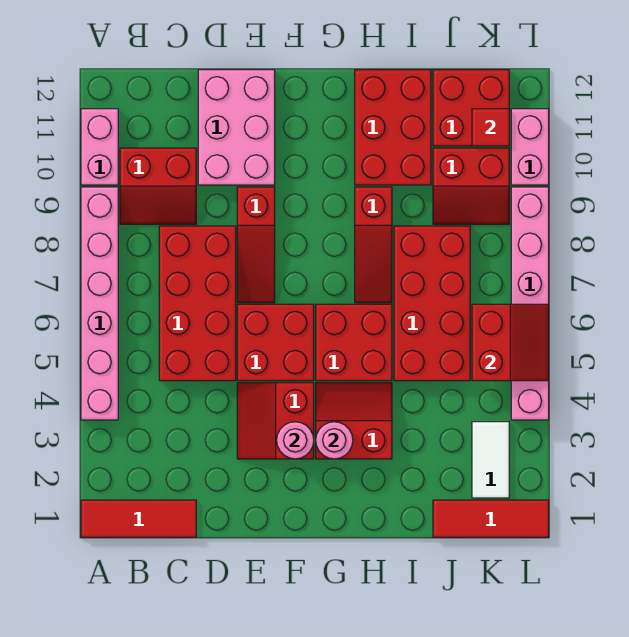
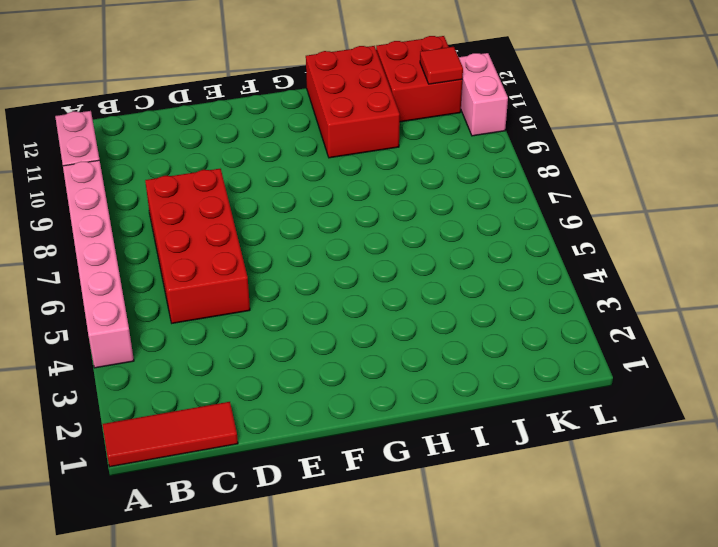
none -> red slope B9:C10 level 1 top 10
none -> pink brick D10:E12 level 1
none -> red slope E3:F4 level 1 top F

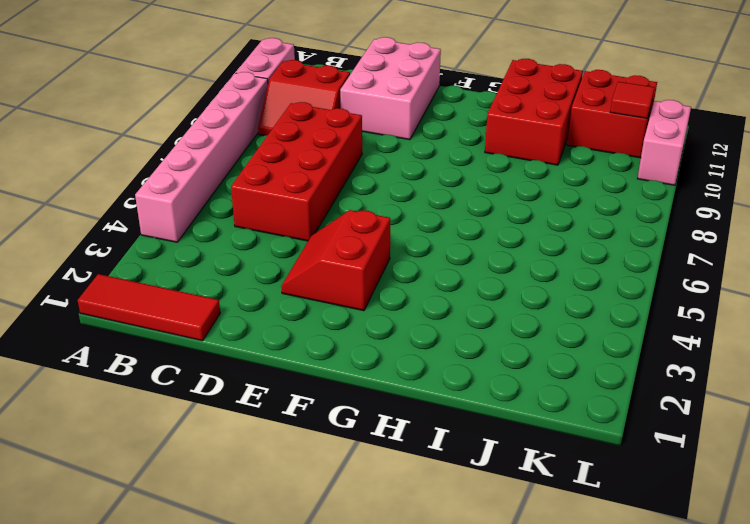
none -> red brick E5:F6 level 1
none -> red slope E7:E9 level 1 top 9
none -> red slope G3:H4 level 1 top 3

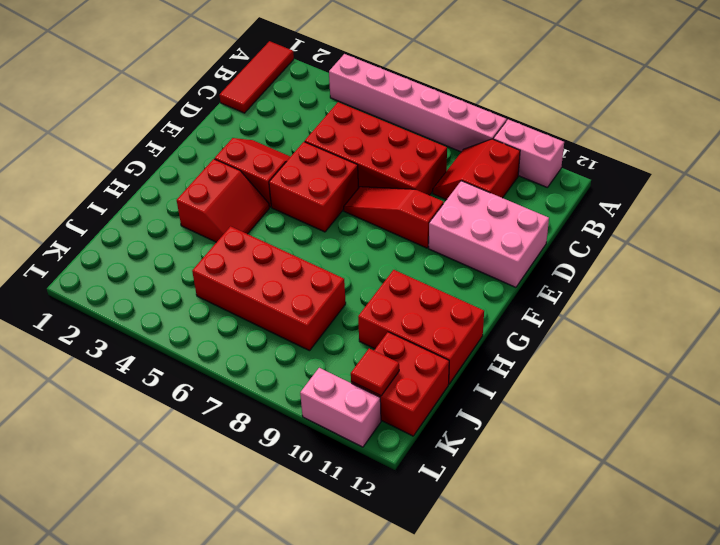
none -> red brick G5:H6 level 1
none -> red slope H7:H9 level 1 top 9
none -> red tile J1:L1 level 1

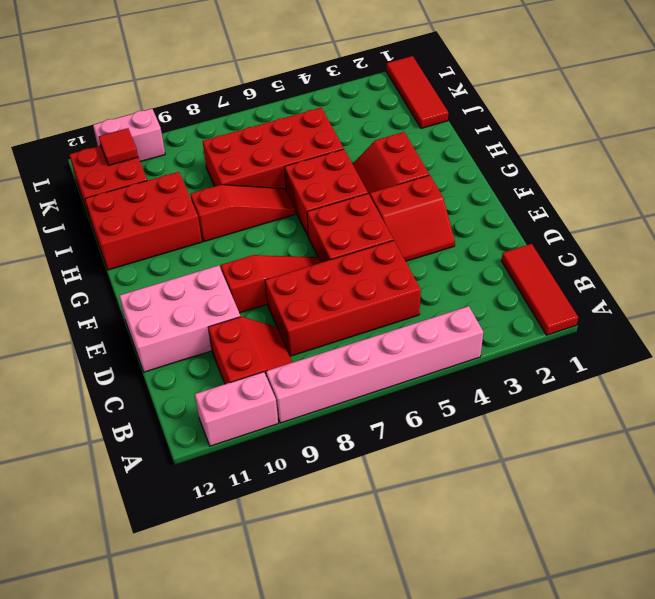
none -> red slope J9:K10 level 1 top 10
none -> white tile K2:K3 level 1
none -> pink brick L4:L9 level 1

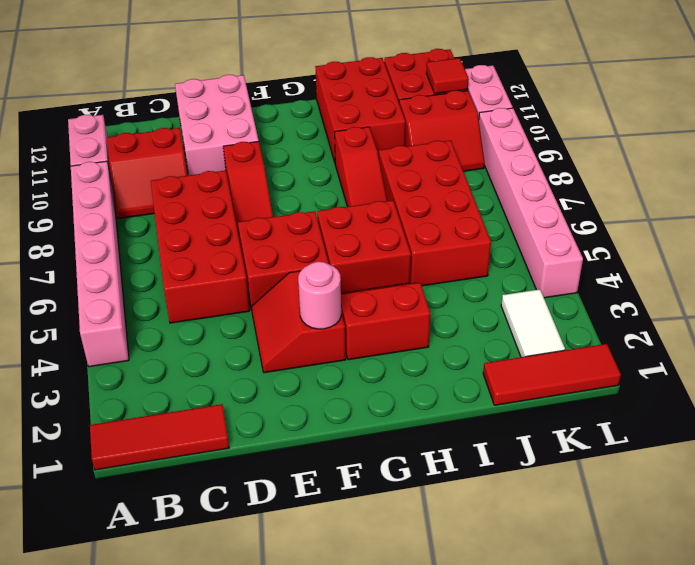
none -> pink round brick G3 level 2
none -> red slope K5:L6 level 2 top K

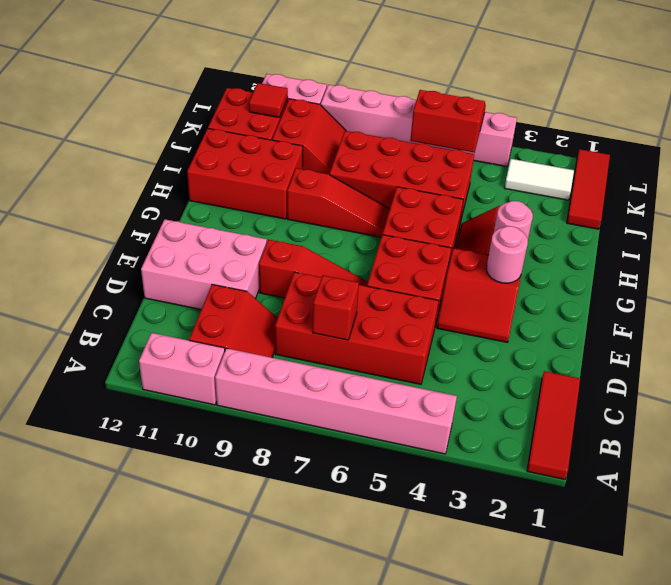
red brick C7 level 2 -> none

